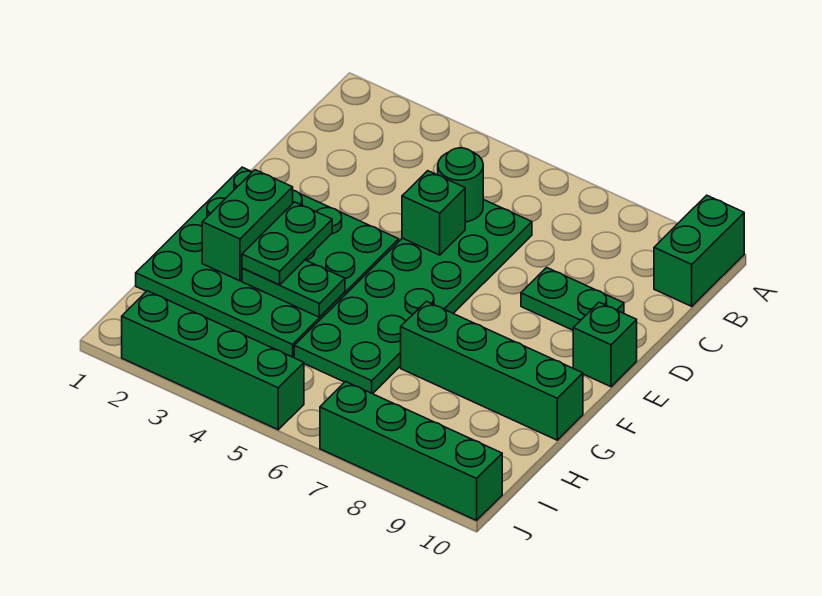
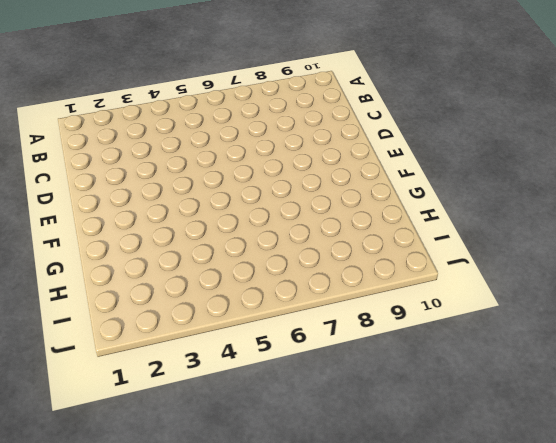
none -> green brick A10:B10 level 1
none -> green plate C5:H6 level 1
none -> green plate D8:D9 level 1

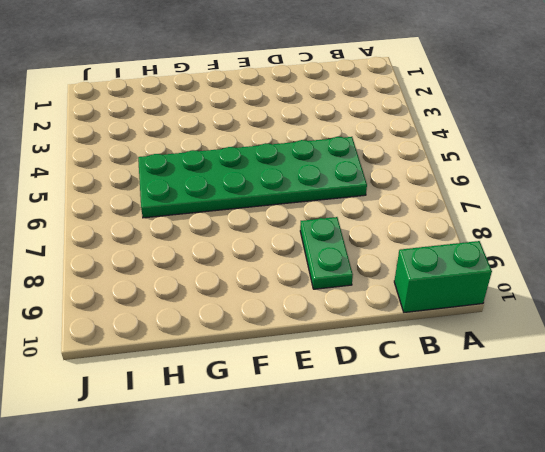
none -> green plate E1:H4 level 1
none -> green brick E10 level 1
none -> green brick G7:G10 level 1

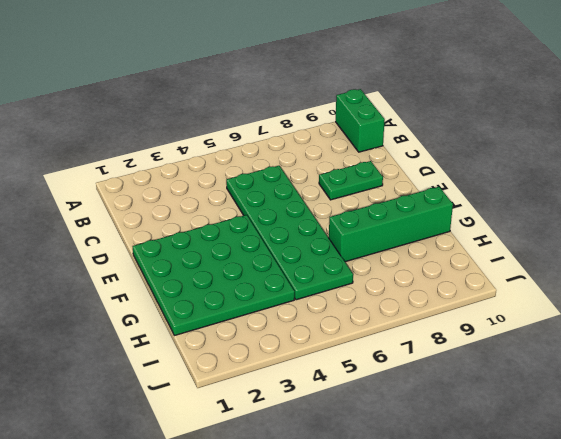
none -> green brick E10 level 1
none -> green brick J2:J5 level 1
none -> green brick J7:J10 level 1

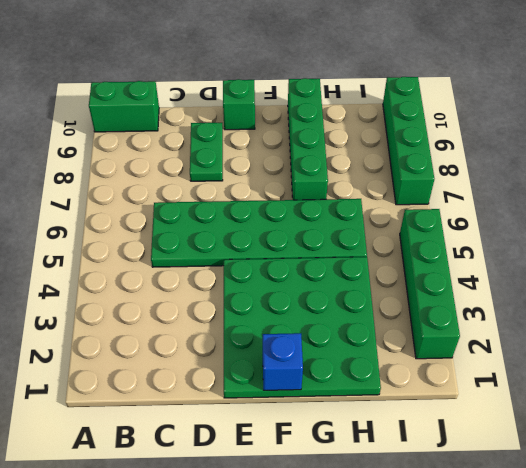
blue brick F1 level 2 -> none
none -> green round brick C5 level 2
none -> green brick D5 level 2
none -> green brick F2:G2 level 2

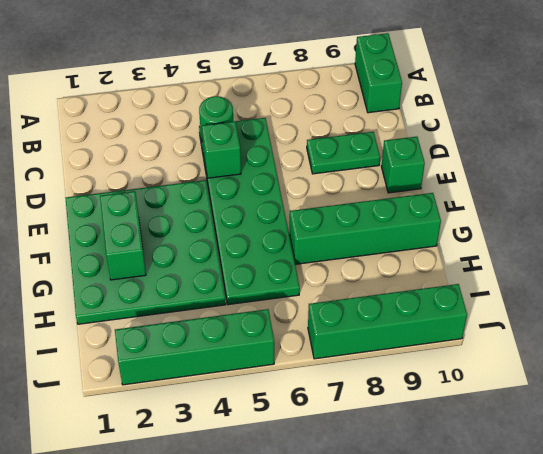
none -> green plate G3:G4 level 2
none -> green plate F3:G3 level 3

